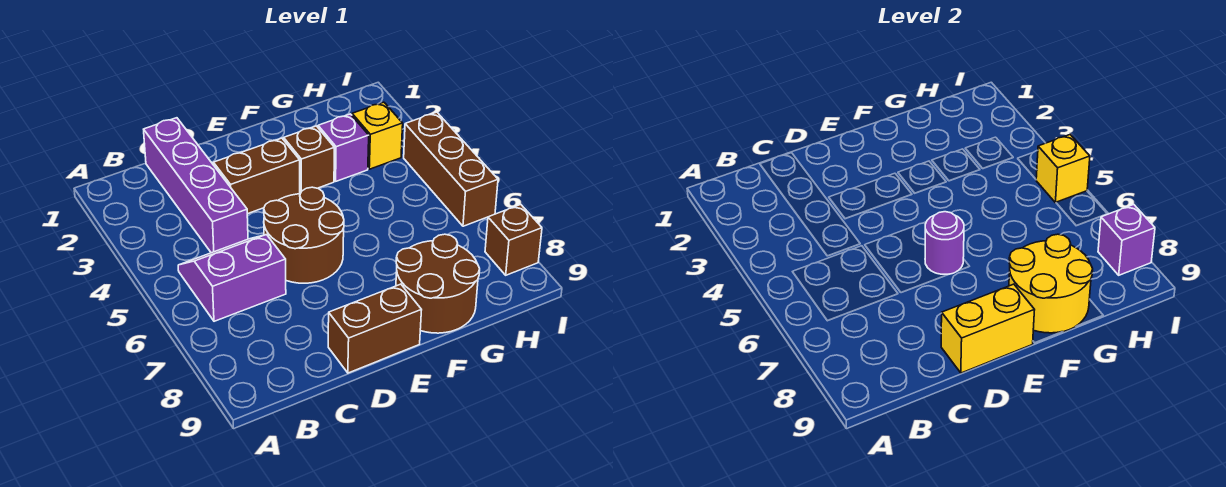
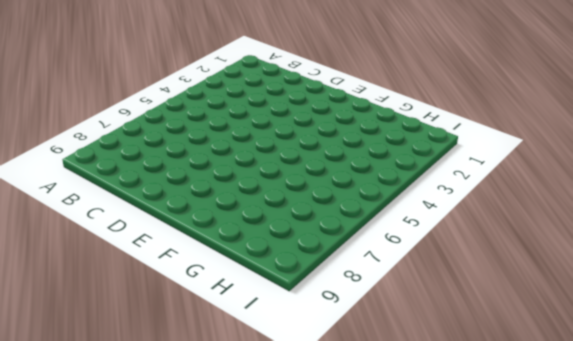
none -> purple slope B5:C6 level 1 top 6
none -> purple brick C1:C4 level 1
none -> brown brick D3:E3 level 1

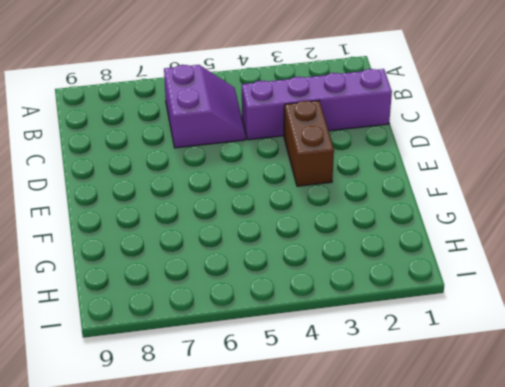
none -> brown round brick D5:E6 level 1
none -> brown brick D9:E9 level 1
none -> brown brick F3 level 1

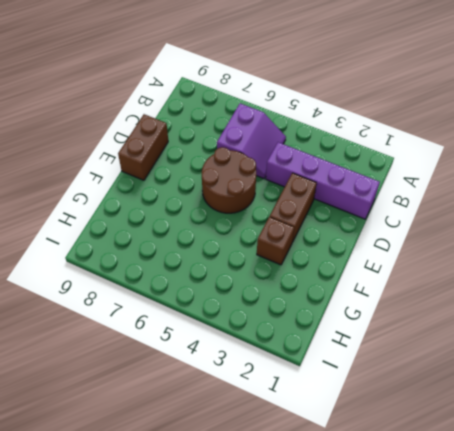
none -> brown round brick F8:G9 level 1
none -> purple brick G3 level 1
none -> yellow brick H3 level 1

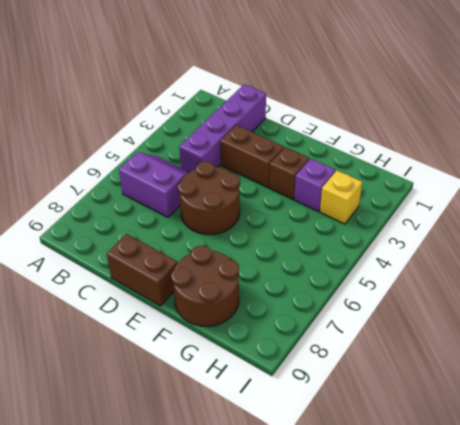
none -> brown brick I4:I6 level 1
none -> brown brick I8 level 1
none -> yellow brick D9:E9 level 2

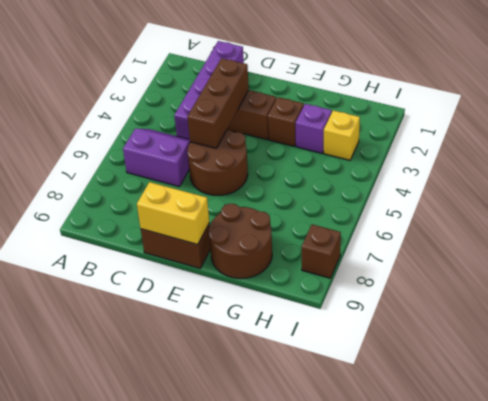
brown brick D3:D5 level 2 -> brown brick I4:I6 level 1
none -> purple round brick E6 level 2
none -> yellow round brick F8:G9 level 2
none -> yellow brick I5 level 2

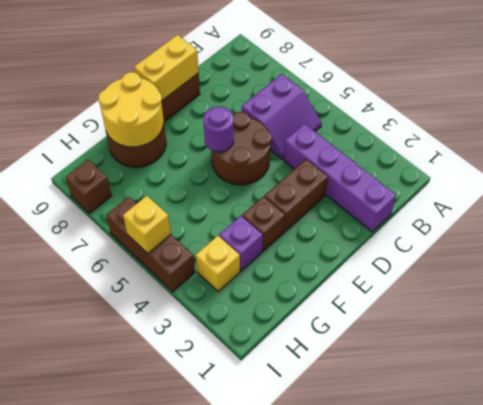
none -> purple brick I8 level 2

